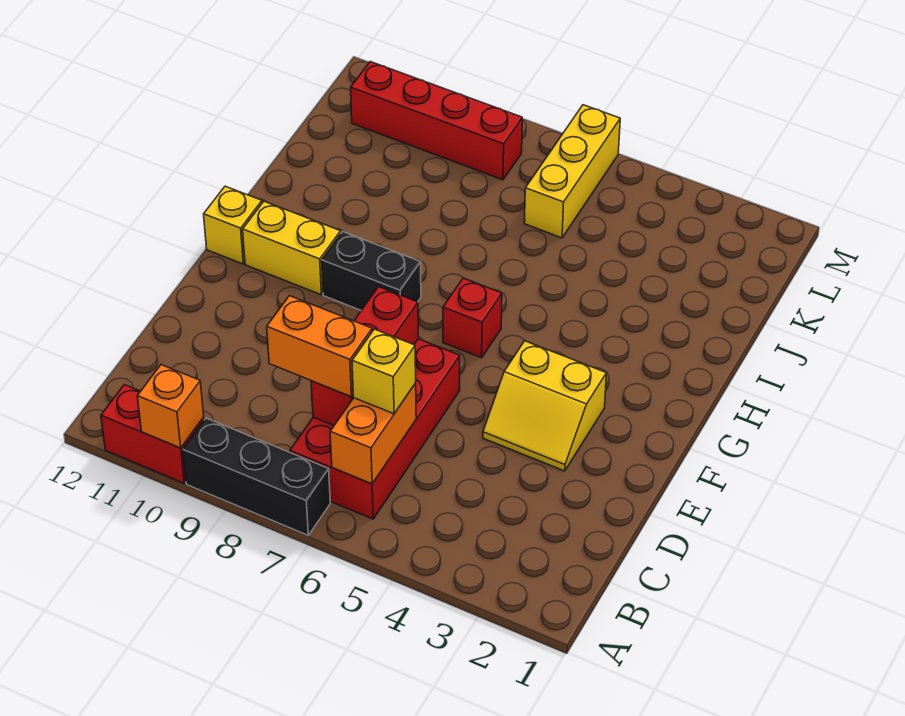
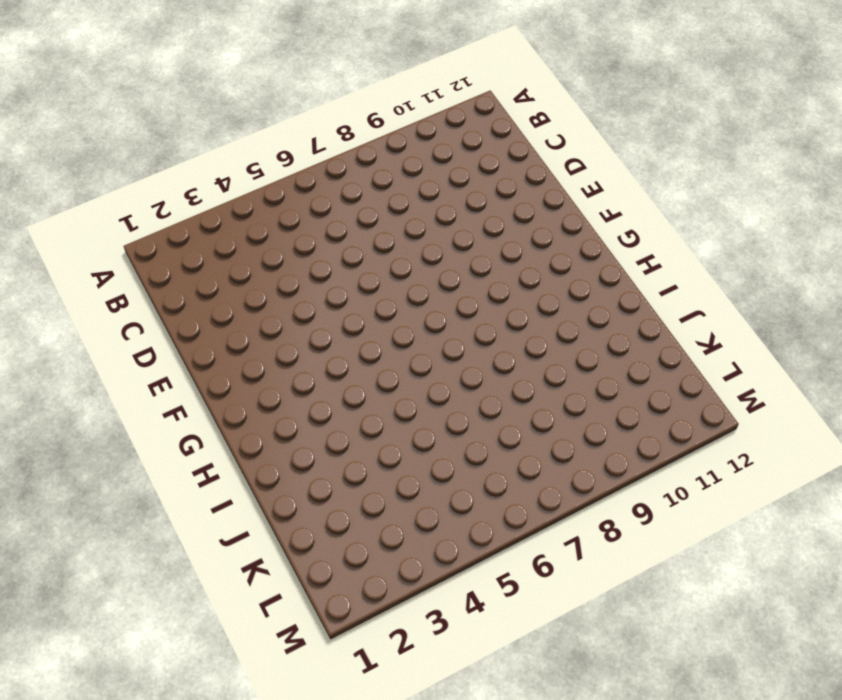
none -> black brick A7:A9 level 1
none -> red brick A10:A11 level 1
none -> red brick B6:E7 level 1

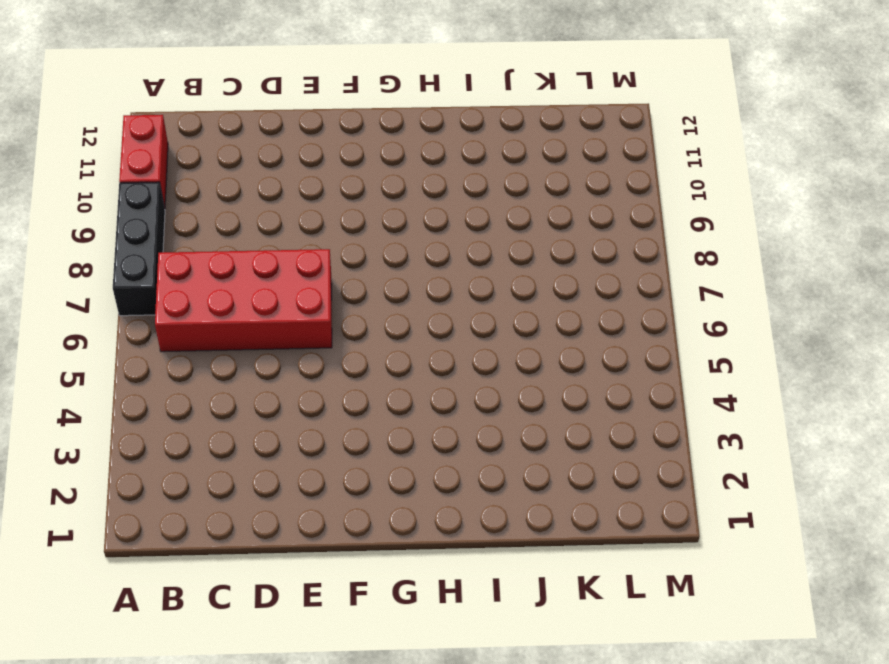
none -> yellow slope E3:F4 level 1 top F
none -> red brick G6 level 1
none -> black brick G8:G9 level 1

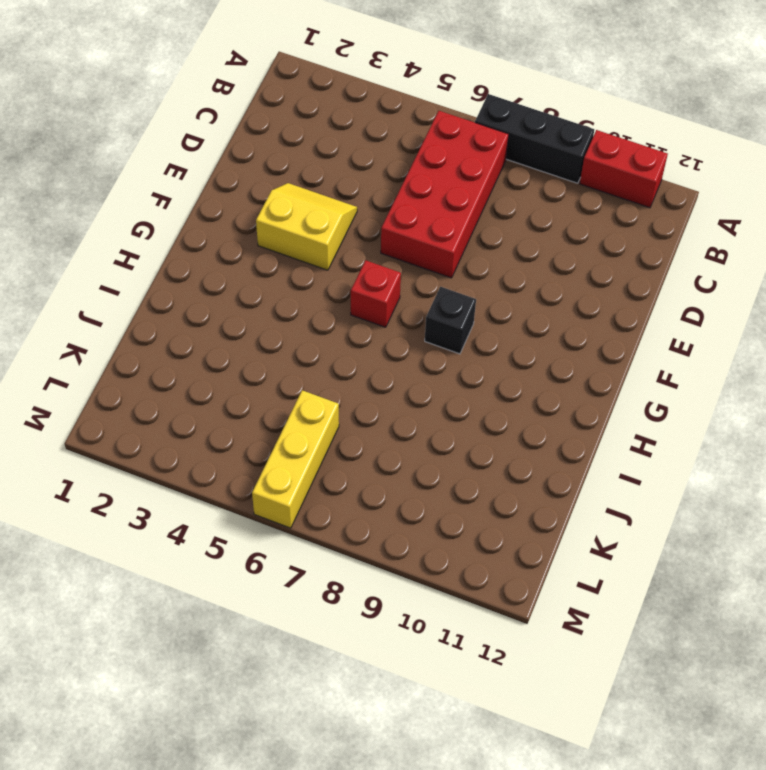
black brick G8 level 1 -> black brick G8:G9 level 1
none -> yellow brick G10:G11 level 1
none -> yellow brick G12 level 1
none -> red brick L8:L11 level 1

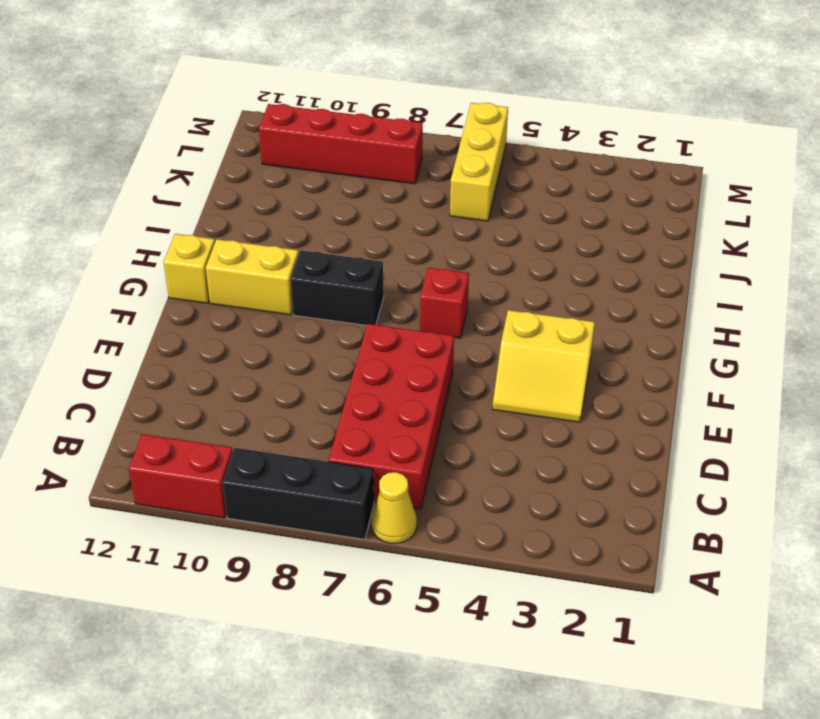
yellow cone A6 level 1 -> none
none -> orange brick A10 level 2
none -> orange brick B6:C6 level 2
none -> red brick C7:E7 level 2

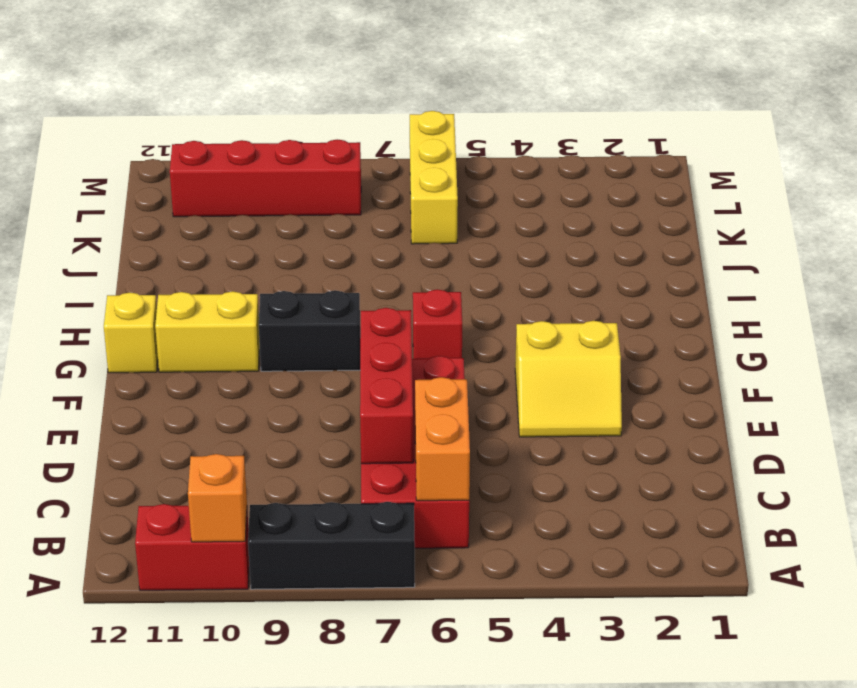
none -> yellow brick C6 level 3
none -> orange brick C7:C8 level 3

